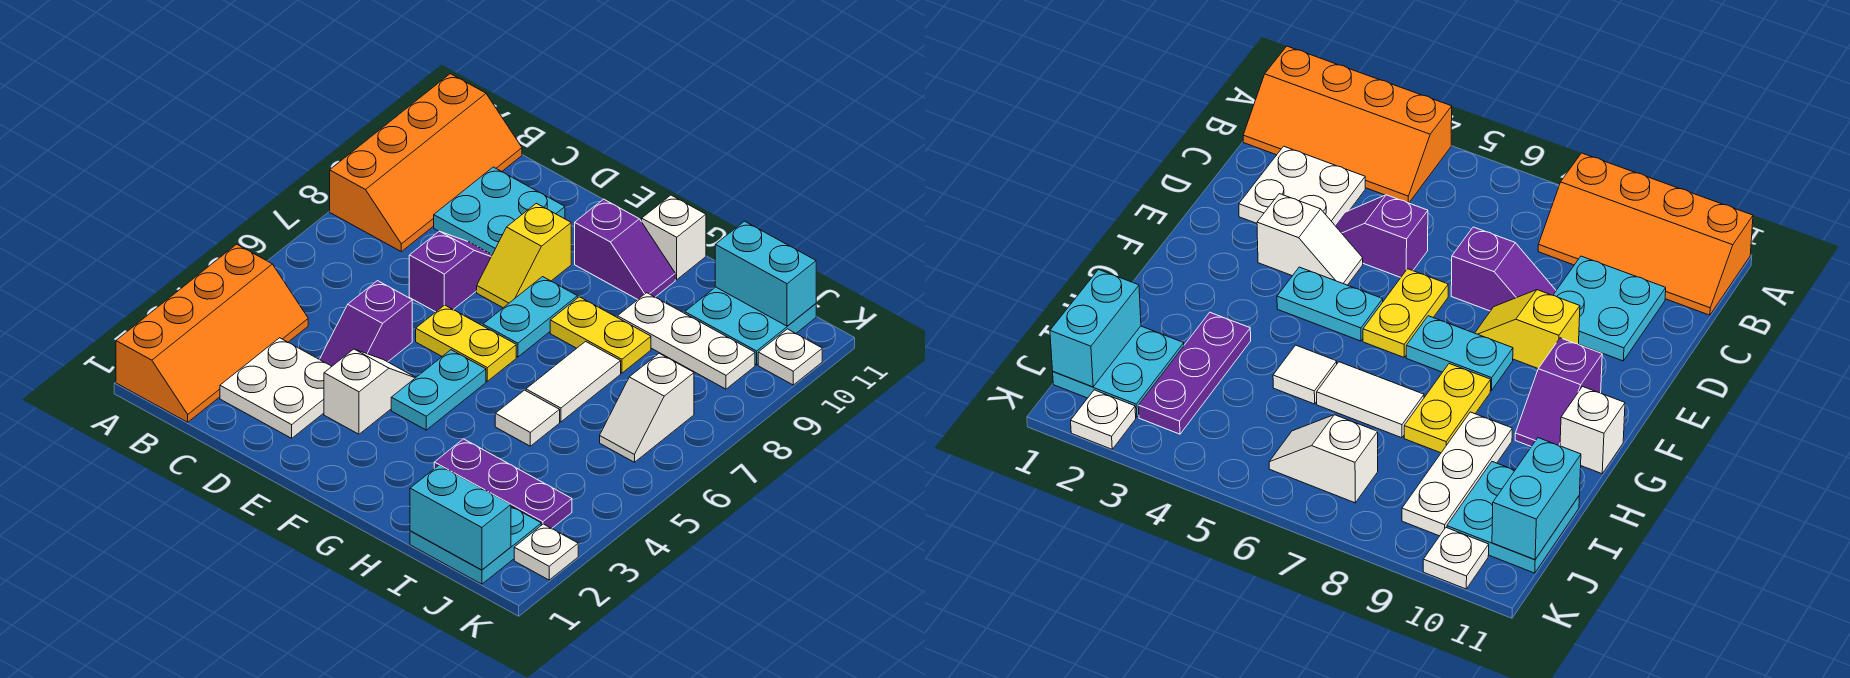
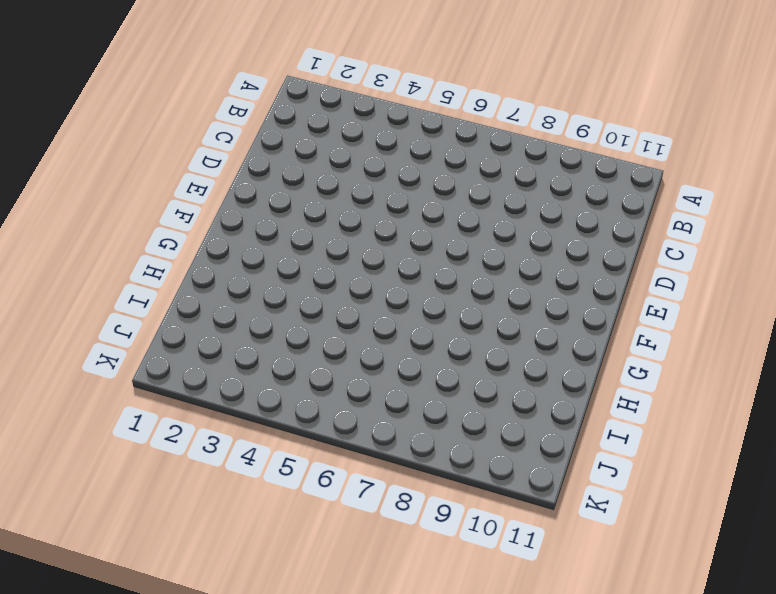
none -> orange slope A1:B4 level 1 top A
none -> orange slope A8:B11 level 1 top A
none -> white plate C2:D3 level 1

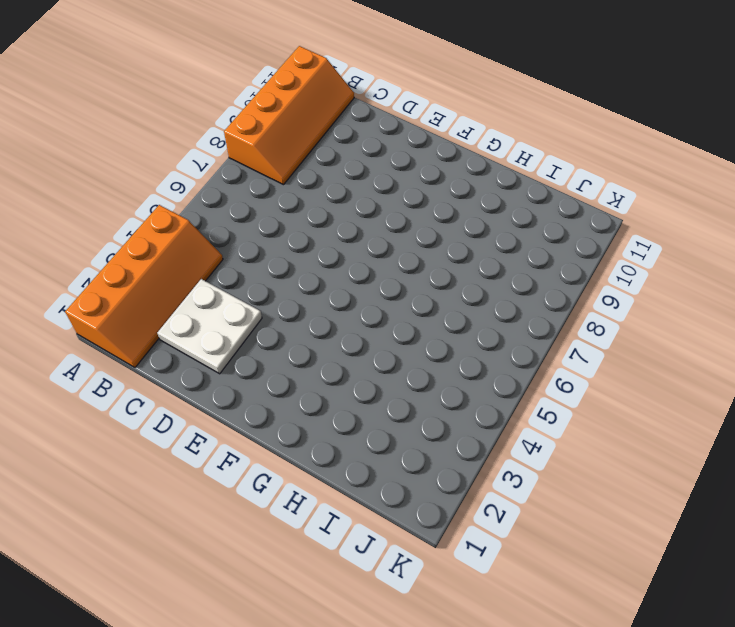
none -> cyan plate C9:D10 level 1
none -> purple slope D4:D5 level 1 top 5
none -> purple slope D7:D8 level 1 top 7

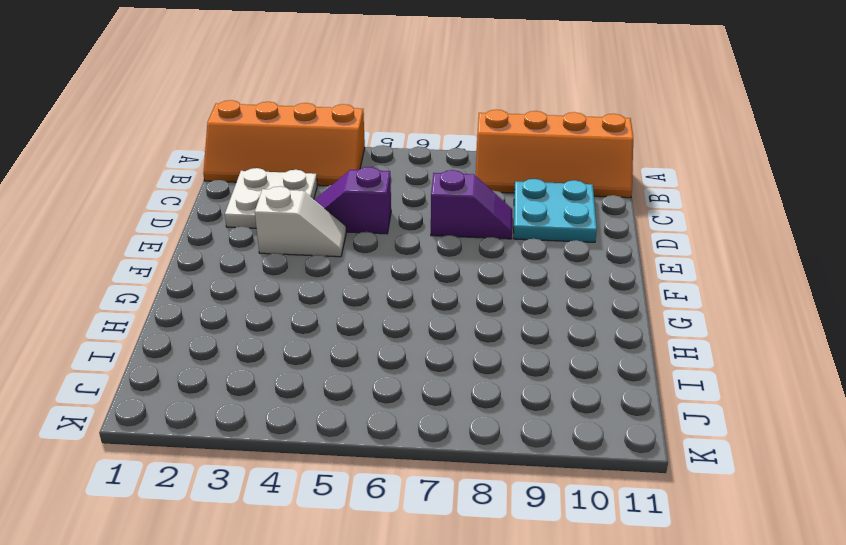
none -> yellow plate E6:F6 level 1
none -> yellow slope E8:E9 level 1 top 9
none -> cyan plate F4:F5 level 1

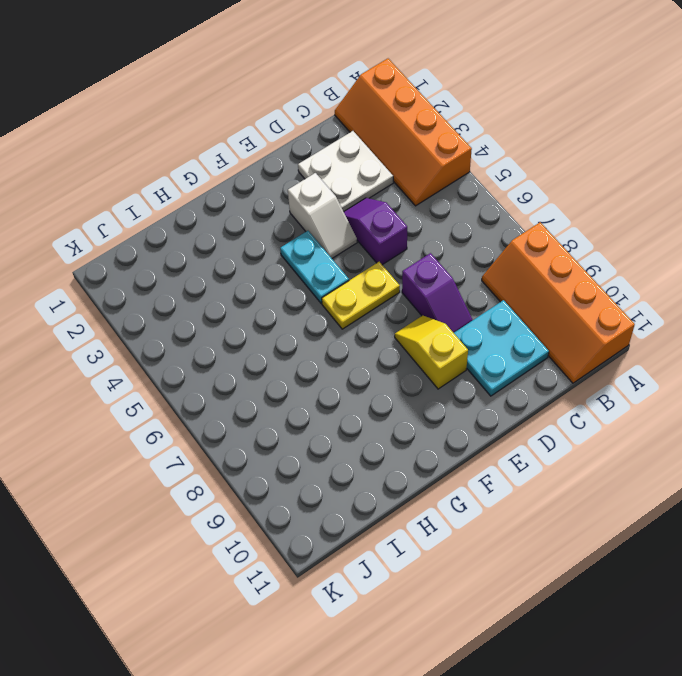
none -> cyan plate F7:F8 level 1
none -> purple slope F10:G10 level 1 top F
none -> yellow plate G8:H8 level 1

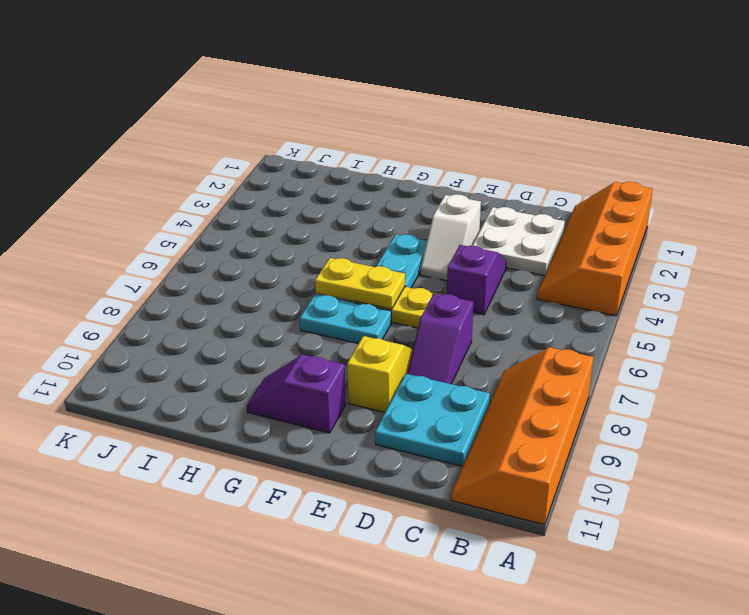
yellow plate F6:G6 level 2 -> yellow plate G8:H8 level 1
cyan plate F7:G7 level 1 -> cyan plate F7:F8 level 1
none -> white brick G11 level 1
none -> purple plate H3:J3 level 1
none -> white tile H5 level 1

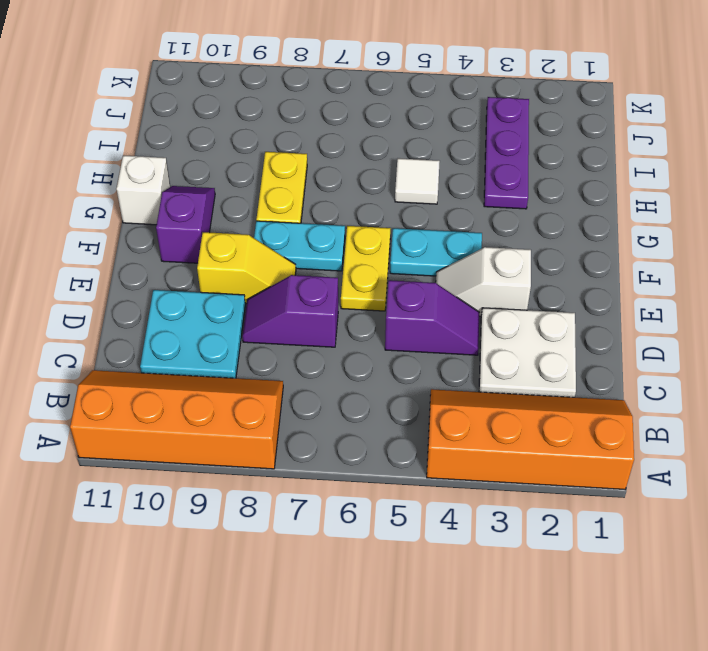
none -> white tile H6:H7 level 1
none -> white plate H9:J9 level 1
none -> cyan plate I1:J2 level 1

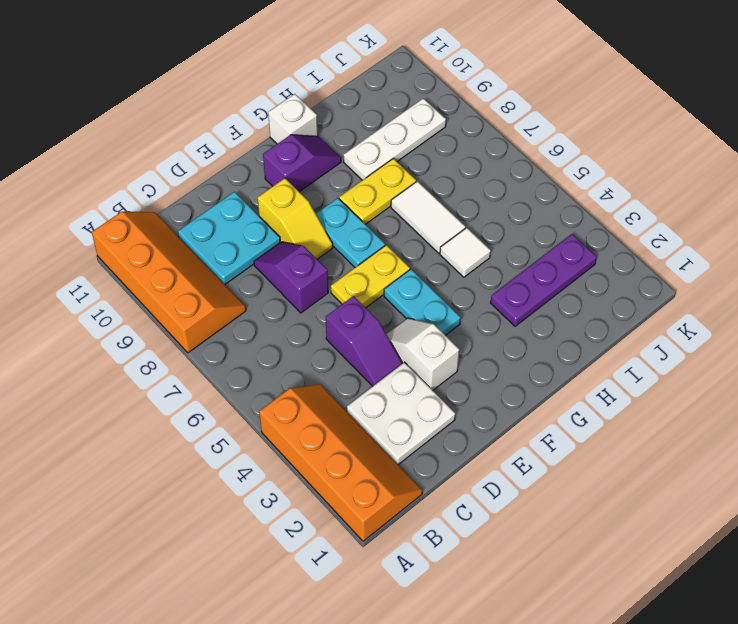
none -> cyan plate I1:J2 level 1
none -> cyan plate I10:J11 level 1
none -> white slope J6:J7 level 1 top 7

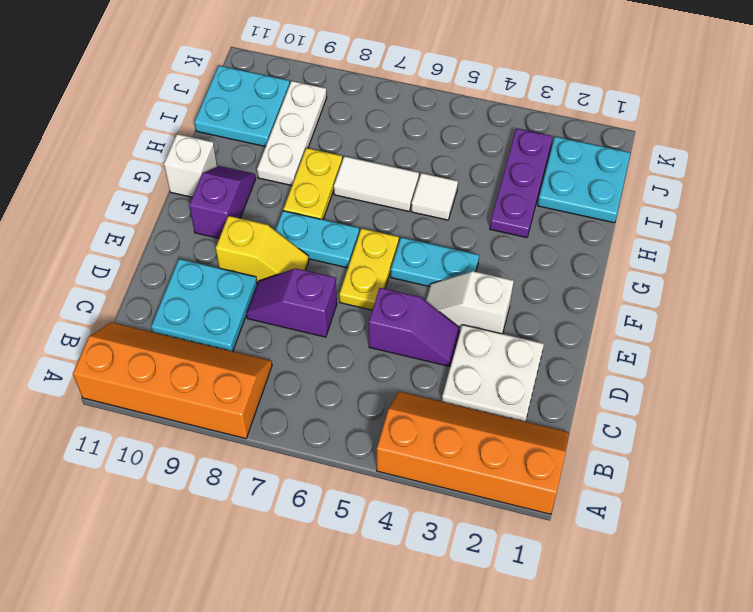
none -> white slope J6:J7 level 1 top 7
none -> white plate K2 level 1
none -> white plate K10 level 1

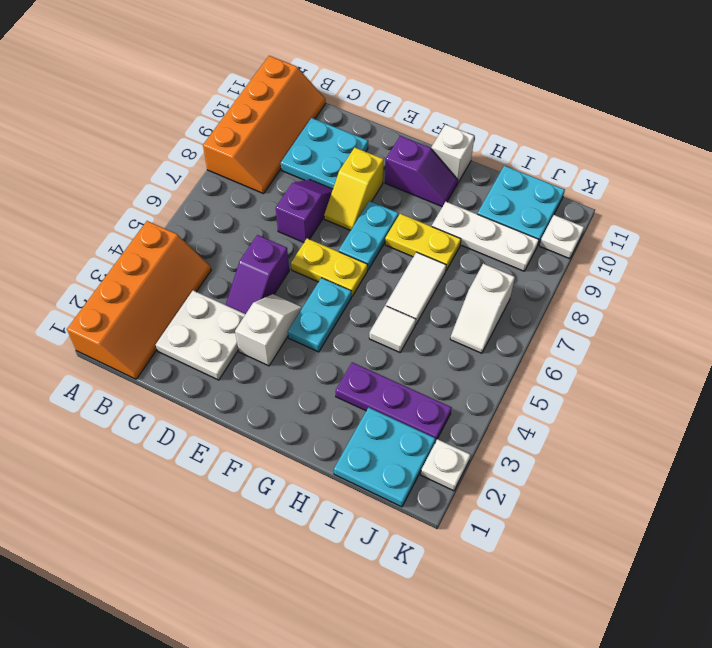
none -> cyan brick I1:J1 level 2
none -> cyan brick I11:J11 level 2

